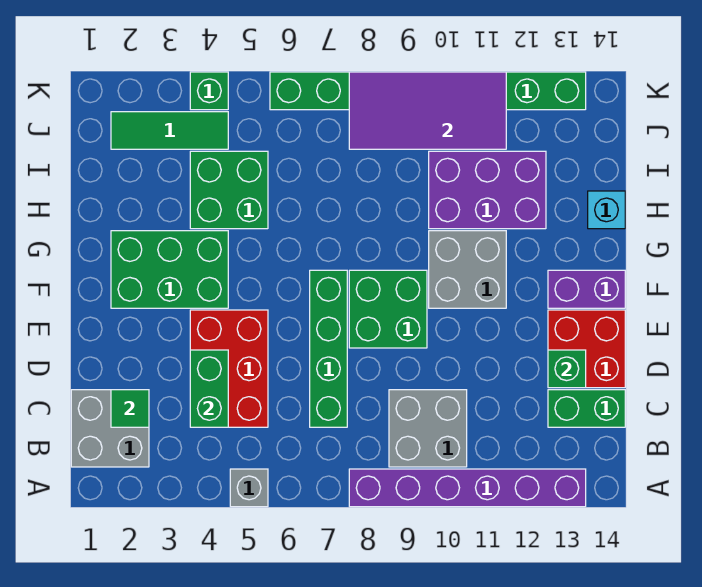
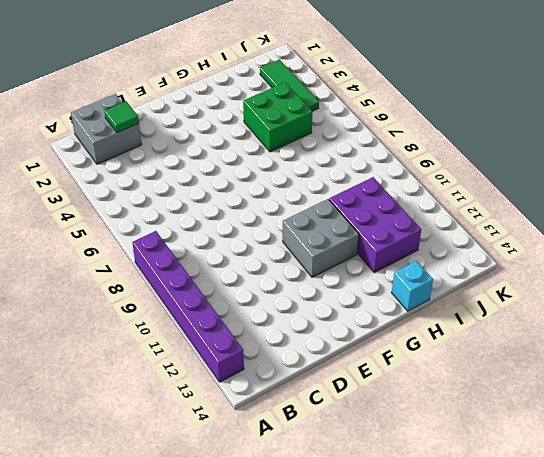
none -> grey brick A5 level 1
none -> grey brick B9:C10 level 1
none -> red brick C4:E5 level 1

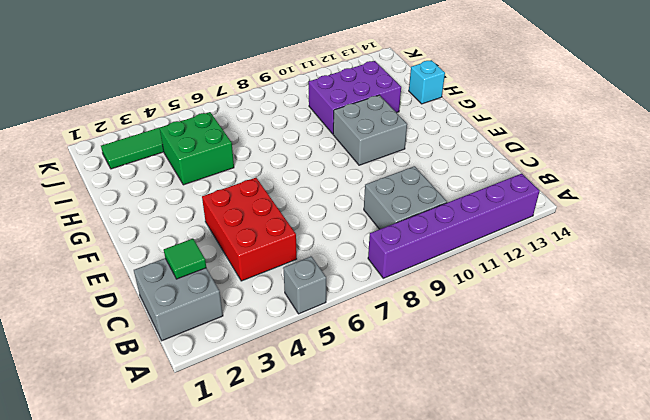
none -> green brick C7:F7 level 1
none -> green brick C13:C14 level 1
none -> red brick D13:E14 level 1

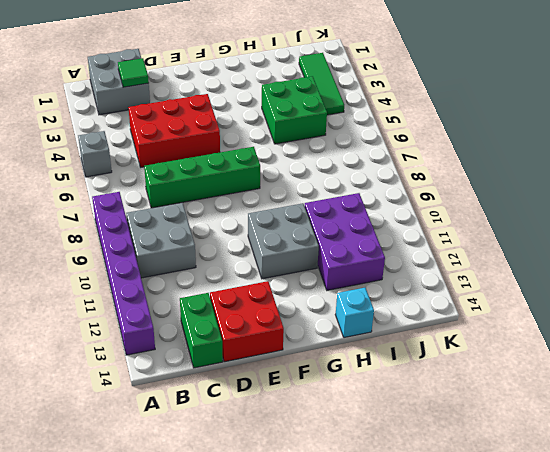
none -> green brick E8:F9 level 1
none -> green brick F2:G4 level 1
none -> purple brick F13:F14 level 1

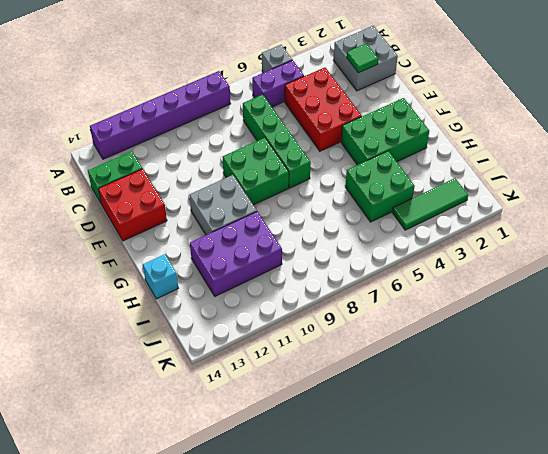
purple brick B5:B6 level 1 -> purple brick F13:F14 level 1
none -> grey brick B9:C10 level 1
none -> green brick K4 level 1
none -> green brick K6:K13 level 1

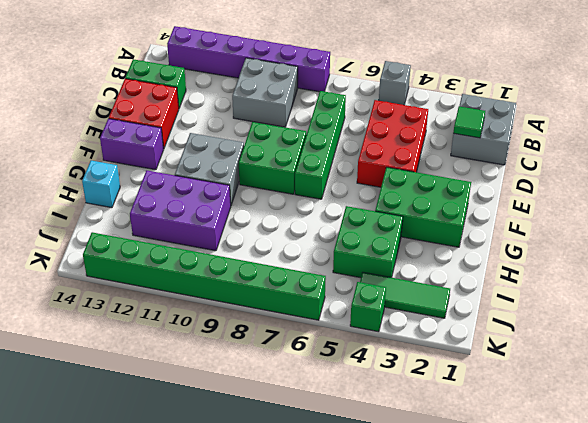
none -> green brick C4:D4 level 2
none -> green brick D13 level 2
none -> purple tile J8:K11 level 2

